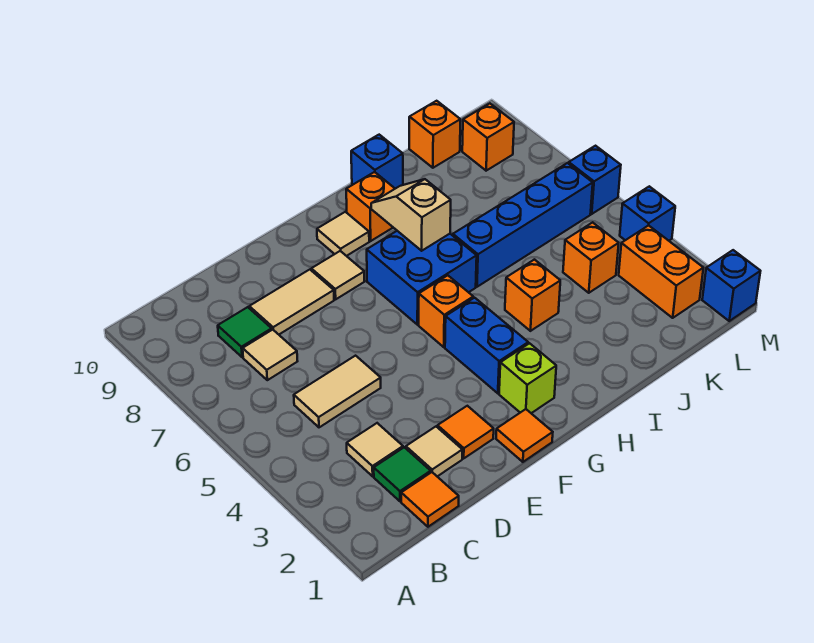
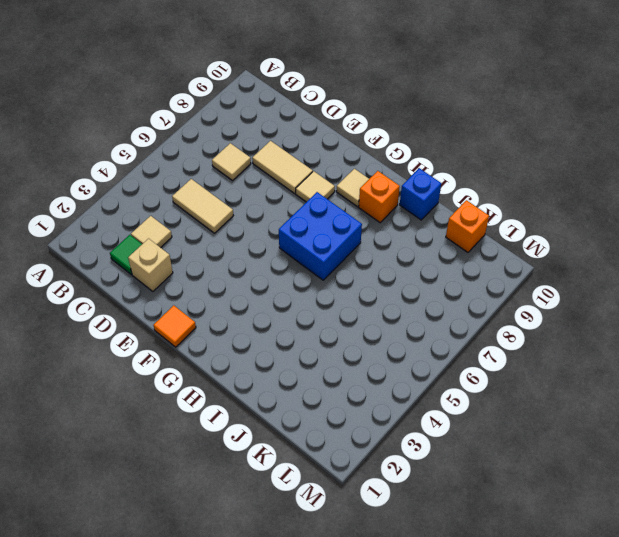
tan brick D2 level 1 -> tan tile D2 level 1
none -> orange tile C1 level 1
none -> green tile C8 level 1
none -> orange tile E2 level 1

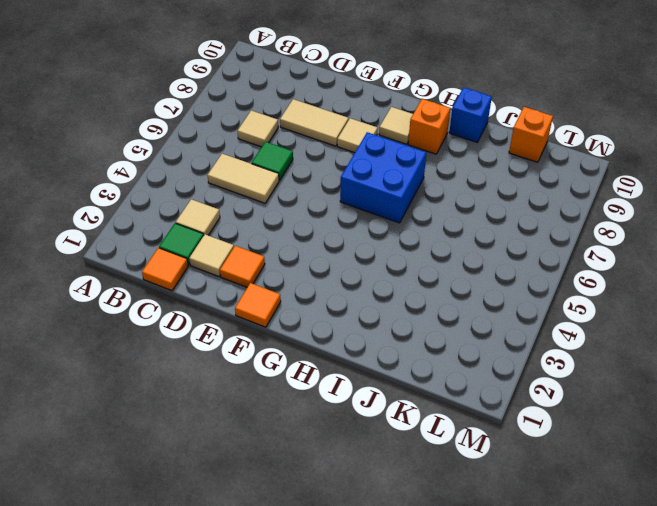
green tile D6 level 1 -> green tile C8 level 1
none -> lime brick G2 level 1
none -> blue brick G3:G4 level 1
none -> orange brick G5 level 1

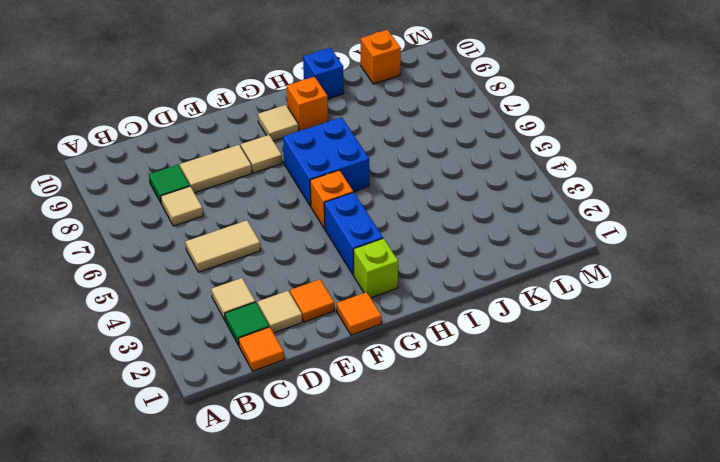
none -> orange brick I4 level 1
none -> blue brick I6:L6 level 1
none -> orange brick K4 level 1

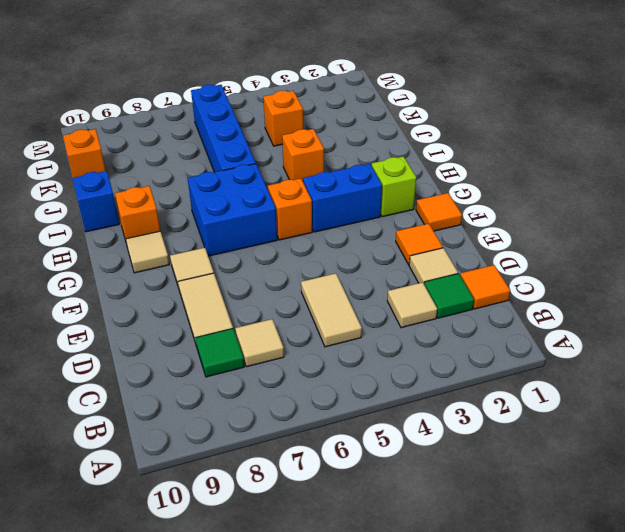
none -> orange brick L2:L3 level 1
none -> orange brick L9 level 1
none -> blue brick M1 level 1

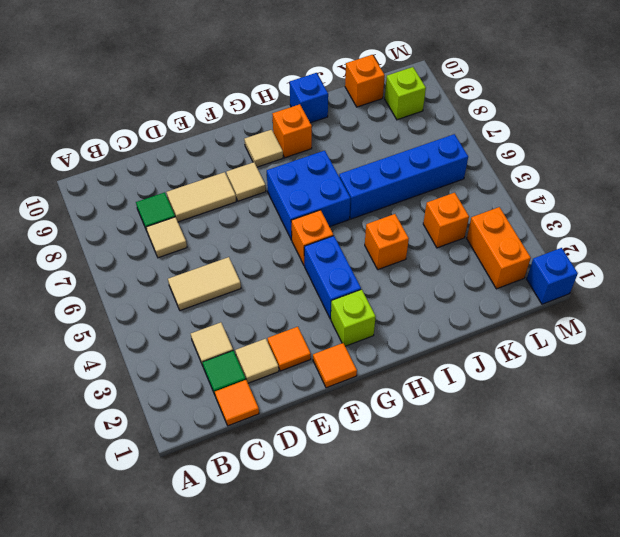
lime brick L9 level 1 -> orange brick L9 level 1
none -> blue brick M4 level 1
none -> blue brick M6 level 1
none -> tan slope H7:H8 level 2 top 7

